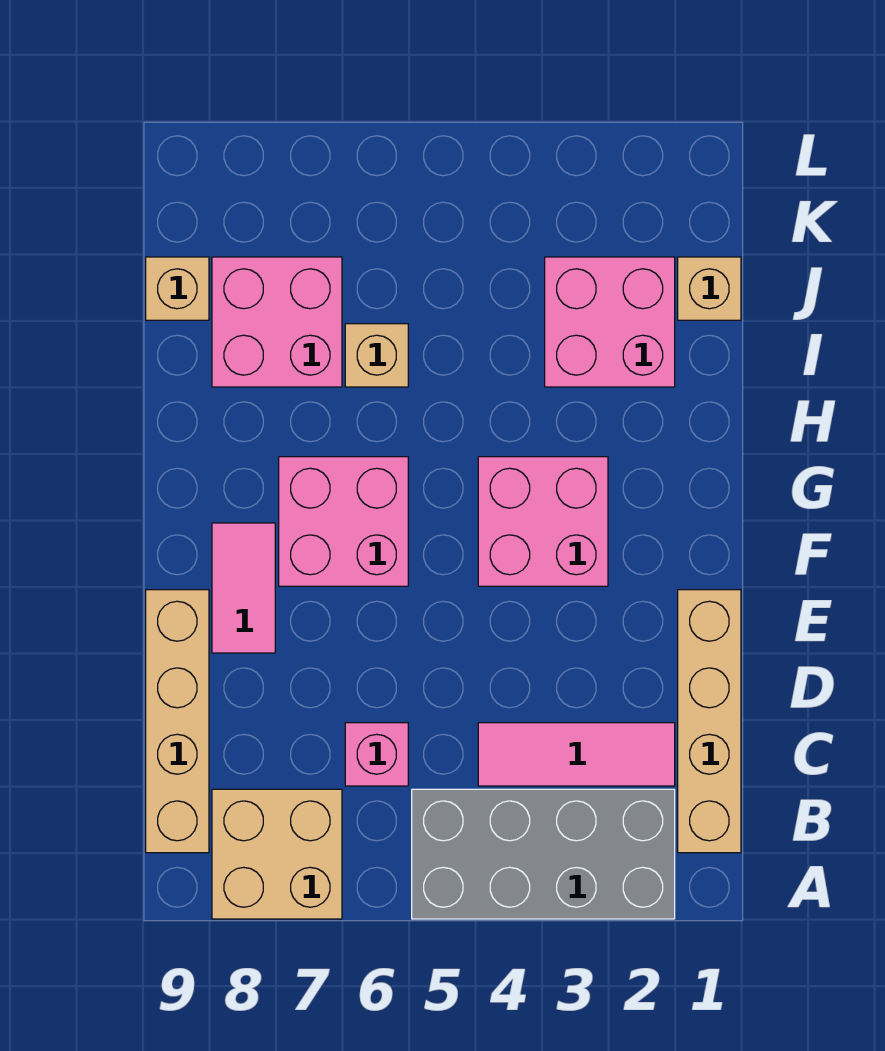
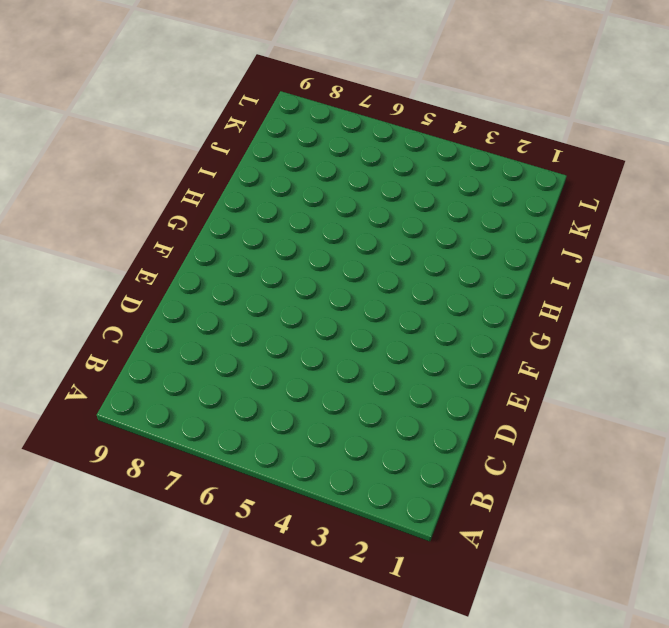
none -> grey brick A2:B5 level 1
none -> tan brick A7:B8 level 1
none -> tan brick B1:E1 level 1

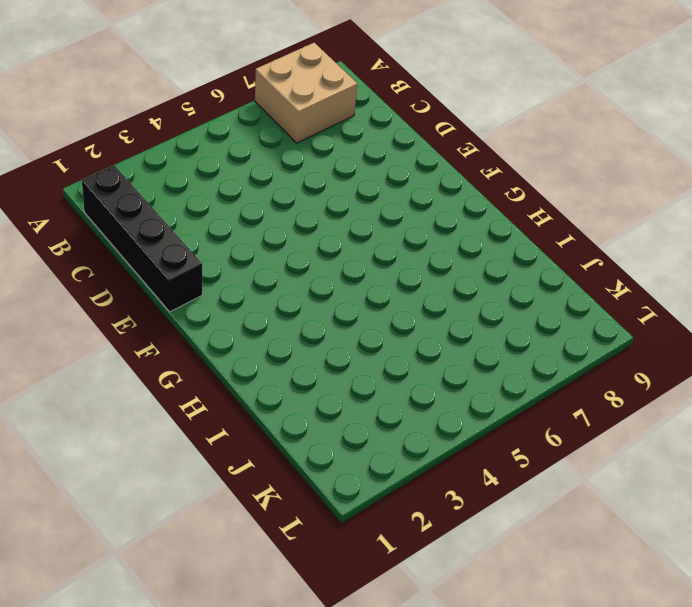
black brick B1:E1 level 1 -> tan brick B1:E1 level 1
none -> grey brick A2:B5 level 1
none -> tan brick B9:E9 level 1
none -> pink tile C2:C4 level 1

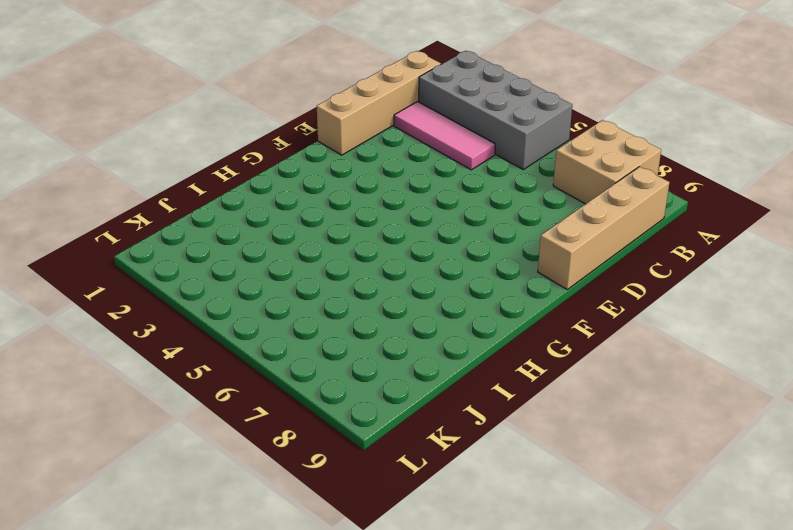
none -> pink brick C6 level 1
none -> pink tile E8:F8 level 1
none -> pink brick F3:G4 level 1

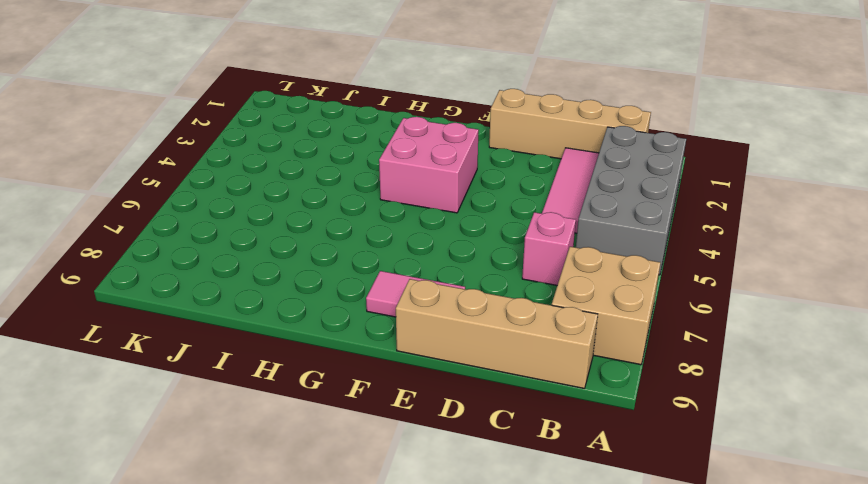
none -> pink brick F6:G7 level 1
none -> pink brick I2:J3 level 1
none -> tan brick I6 level 1

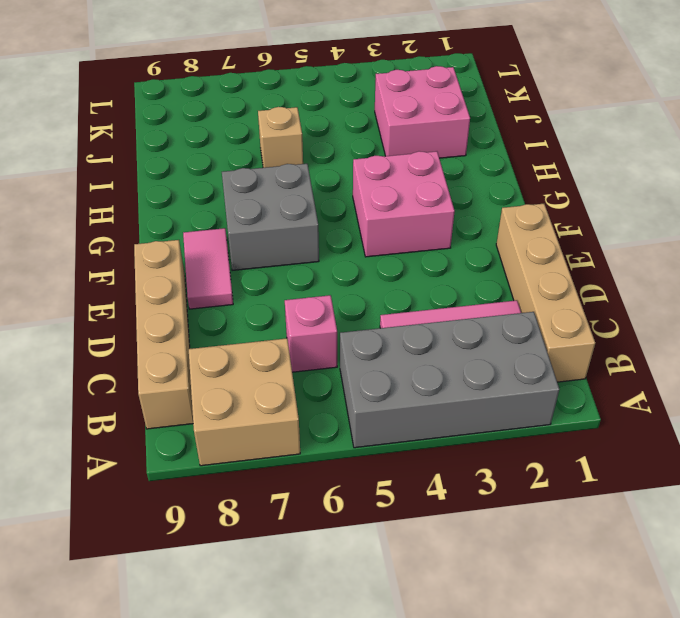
grey brick F6:G7 level 1 -> pink brick F6:G7 level 1
none -> pink brick I7:J8 level 1
none -> tan brick J1 level 1
none -> tan brick J9 level 1

